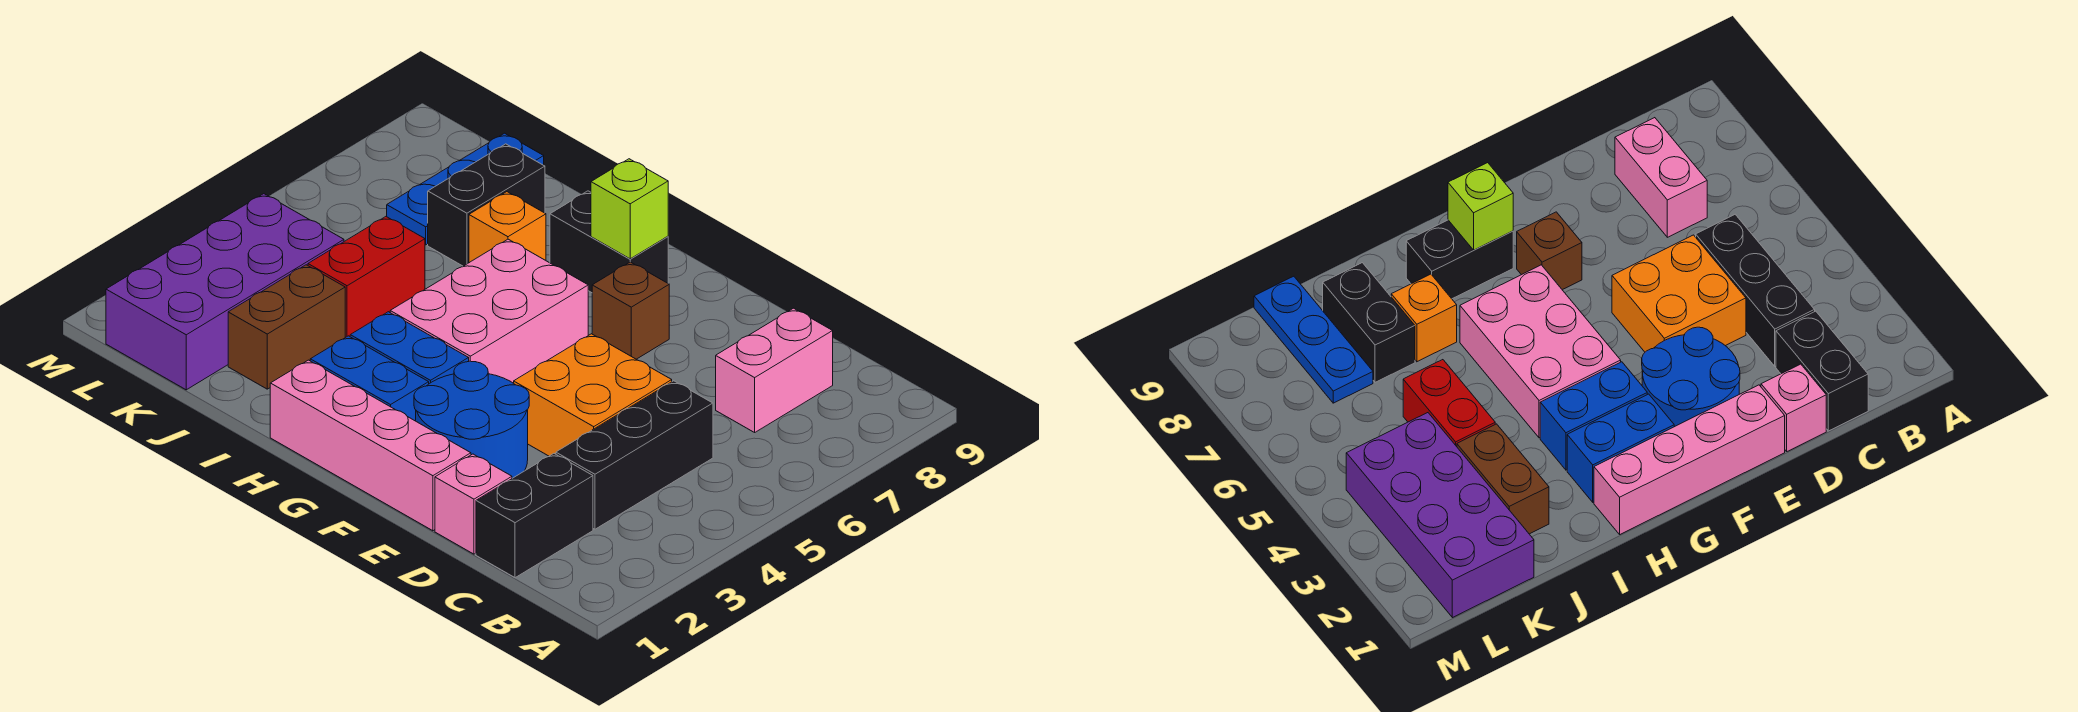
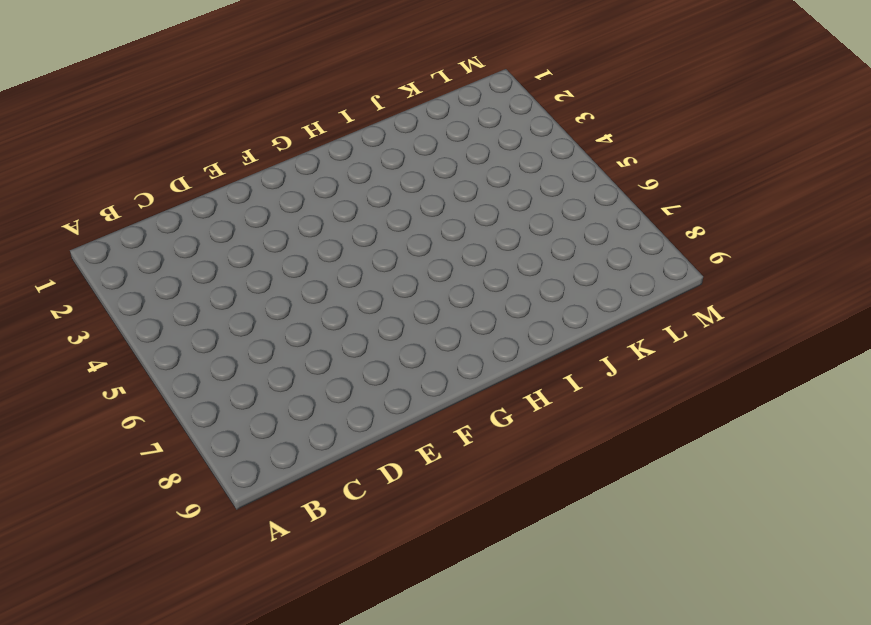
none -> black brick C1:C2 level 1
none -> black brick C3:C5 level 1
none -> pink brick C7:C8 level 1

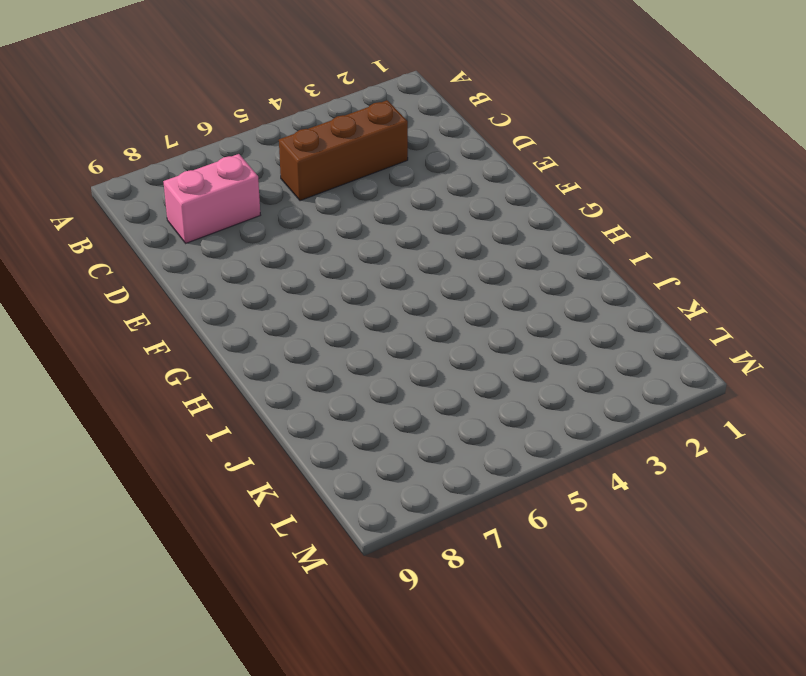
brown brick C3:C5 level 1 -> black brick C3:C5 level 1
none -> black brick C1:C2 level 1
none -> pink brick D1 level 1
none -> orange brick D4:E5 level 1

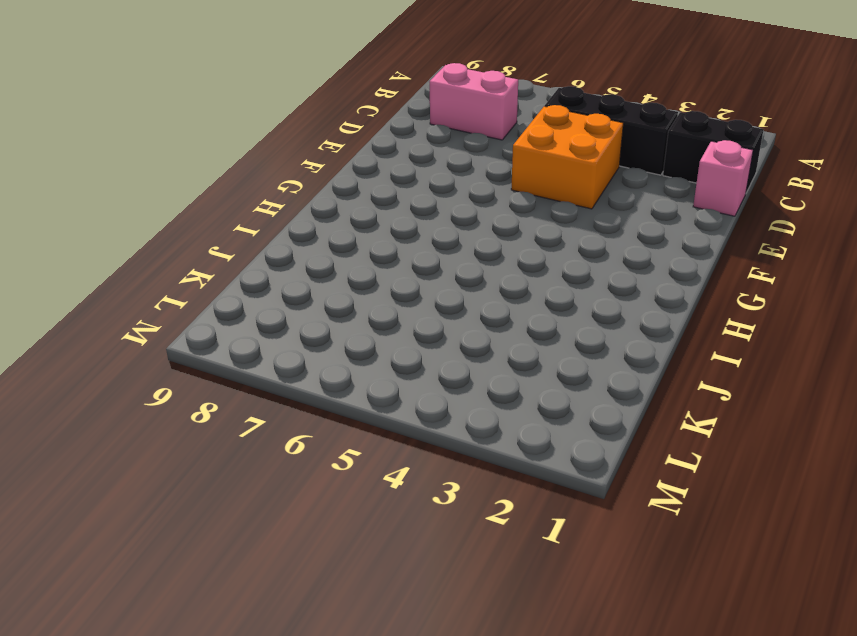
none -> pink brick E1:H1 level 1
none -> blue round brick E2:F3 level 1
none -> brown brick F7 level 1

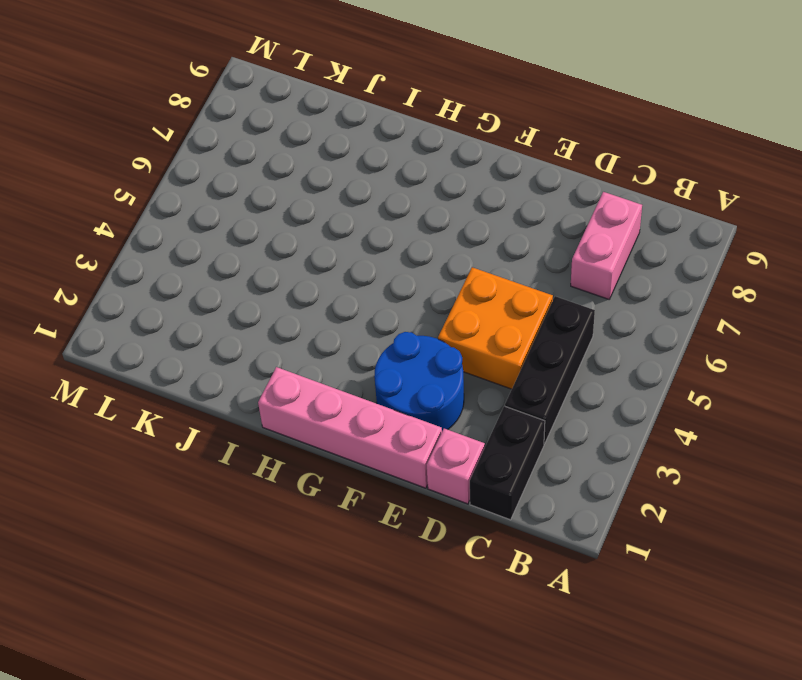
none -> brown brick F7 level 1
none -> blue brick G2:H2 level 1
none -> blue brick G3:H3 level 1

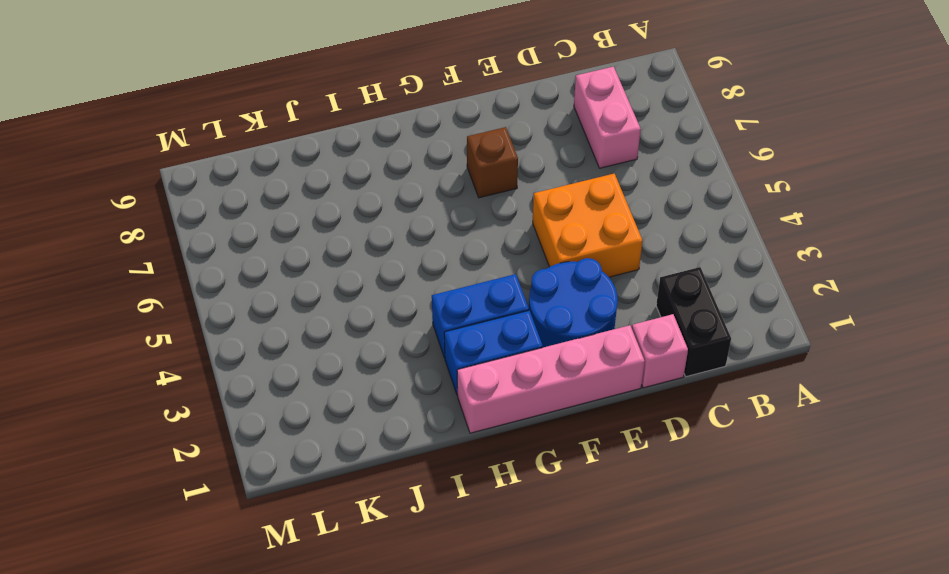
none -> black brick C3:C5 level 1
none -> pink brick G4:H6 level 1
none -> black brick G8:H8 level 1

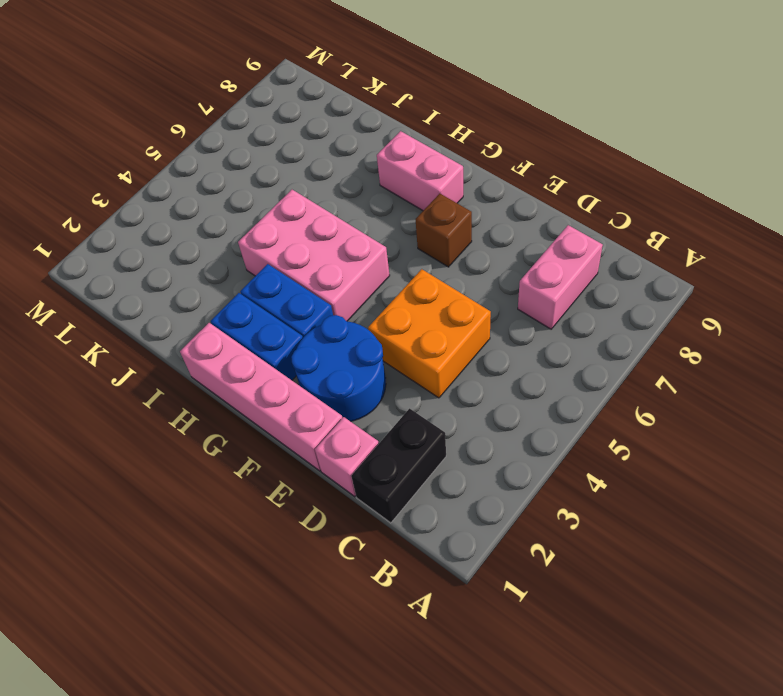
pink brick G4:I5 level 1 -> pink brick G4:H6 level 1
pink brick G8:H8 level 1 -> black brick G8:H8 level 1
none -> black brick C3:C5 level 1
none -> orange brick I7 level 1
none -> brown brick J2:J3 level 1

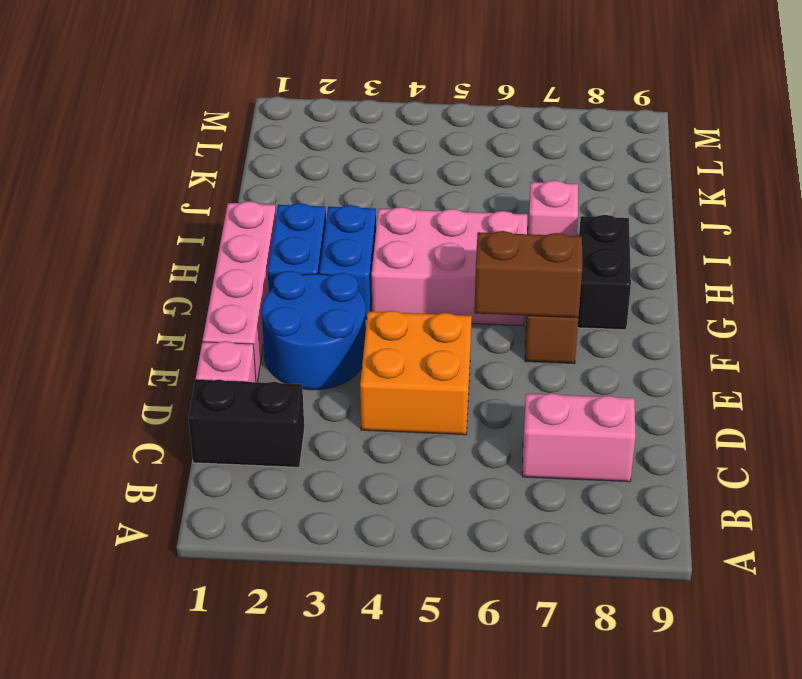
brown brick F6:F7 level 2 -> brown brick J2:J3 level 1
pink brick I7 level 1 -> orange brick I7 level 1
none -> black brick C3:C5 level 1
none -> red brick J4:J5 level 1
none -> black brick J7:J8 level 1

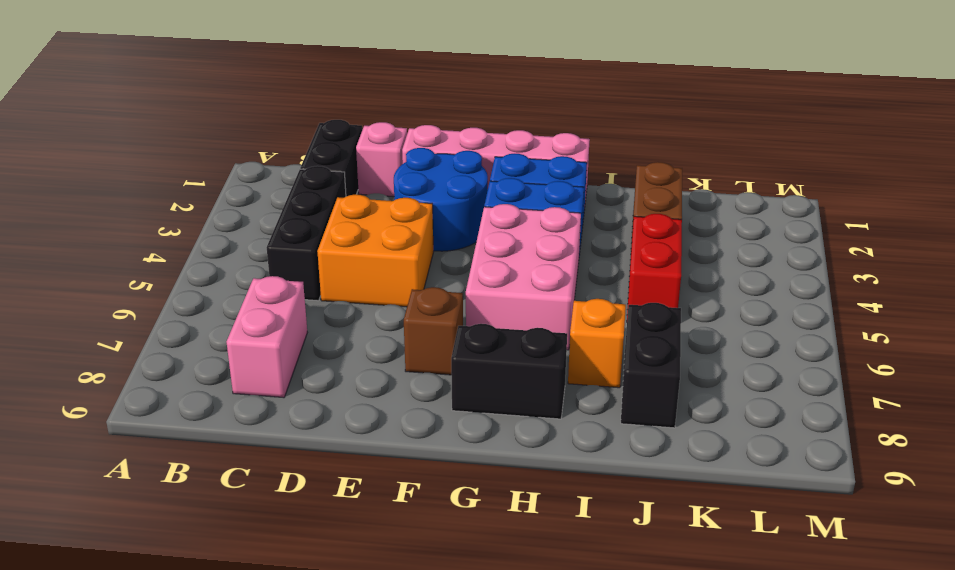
none -> purple brick K1:L4 level 1
none -> blue plate K7:K9 level 1
none -> lime brick G8 level 2

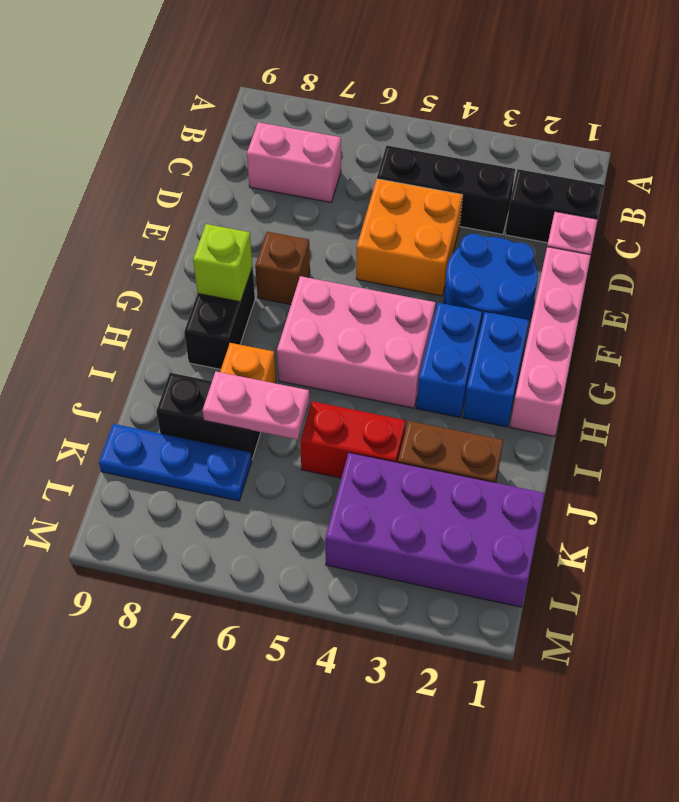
pink plate J6:J7 level 2 -> none

